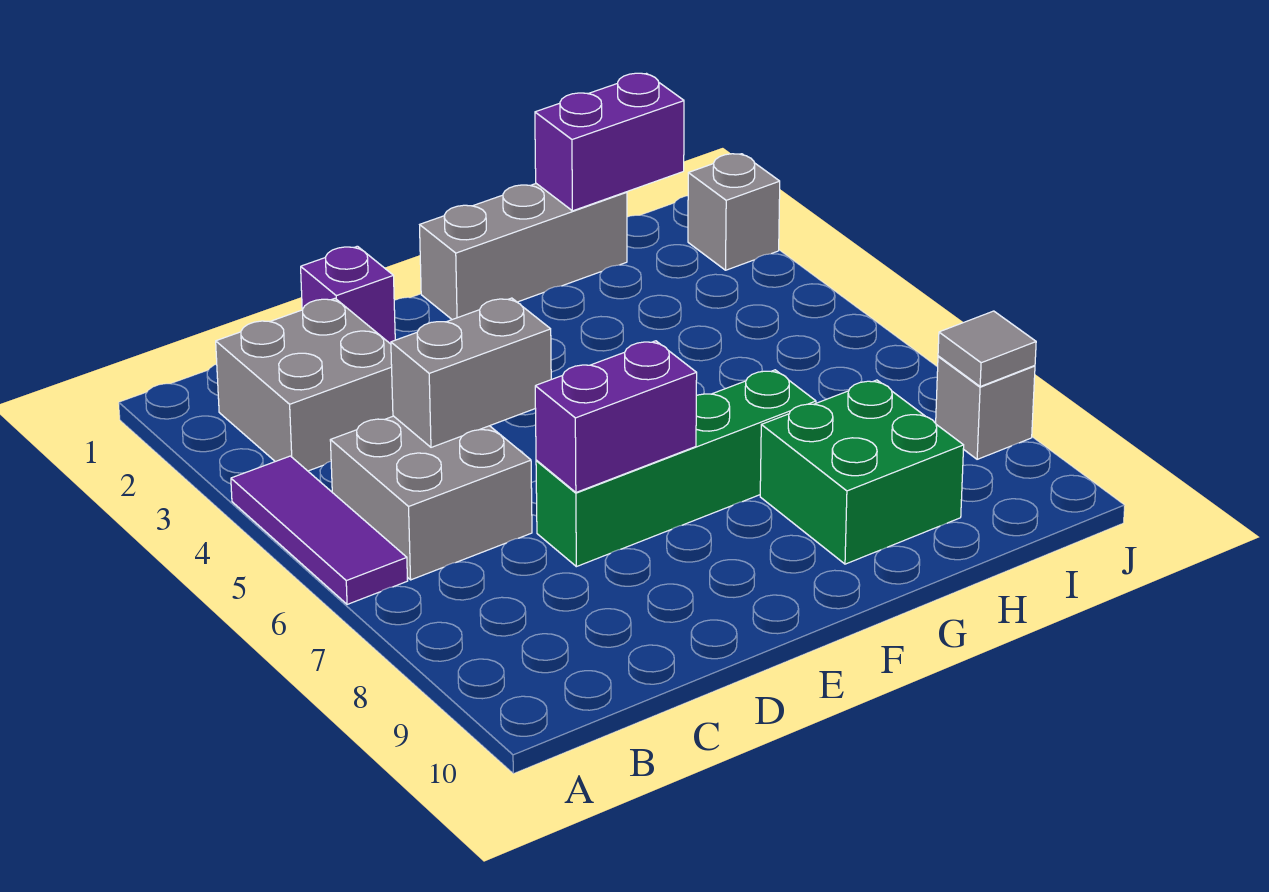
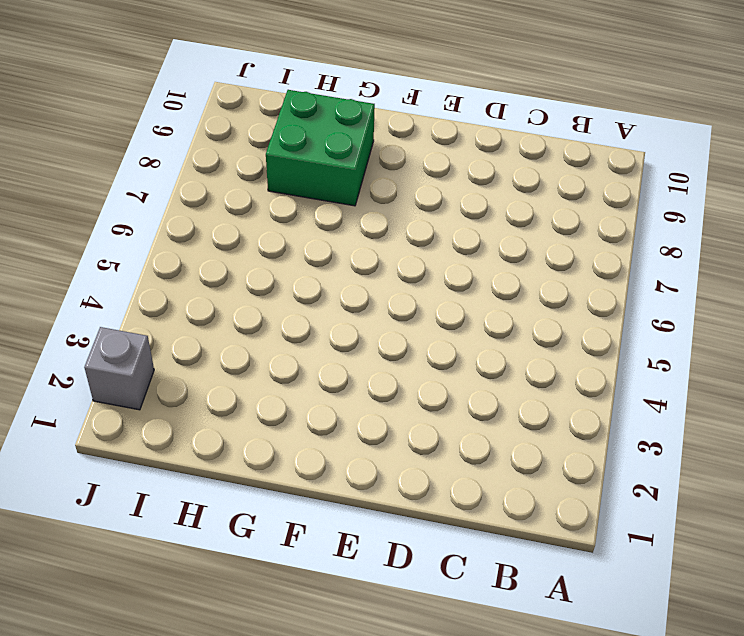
none -> purple tile A4:A6 level 1
none -> grey brick B2:C3 level 1
none -> grey brick B5:C6 level 1

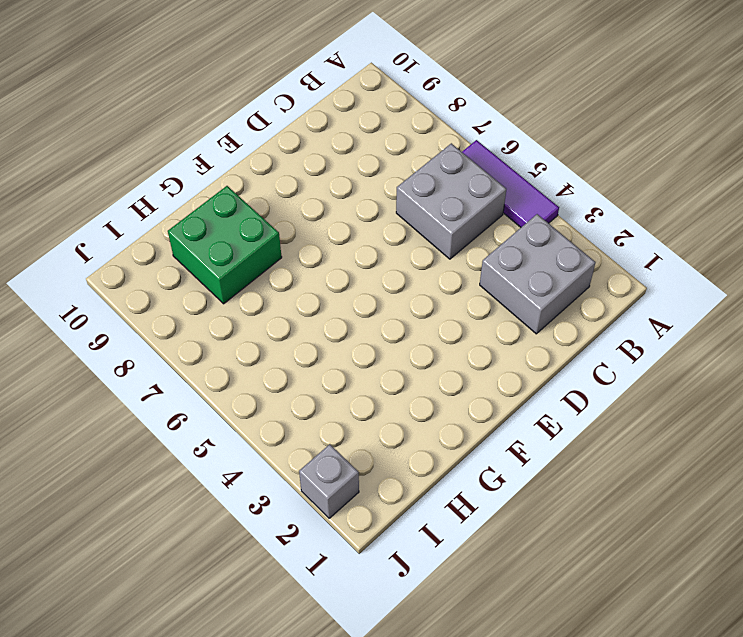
none -> purple brick D1 level 1
none -> green brick D7:G7 level 1
none -> grey brick F1:H1 level 1

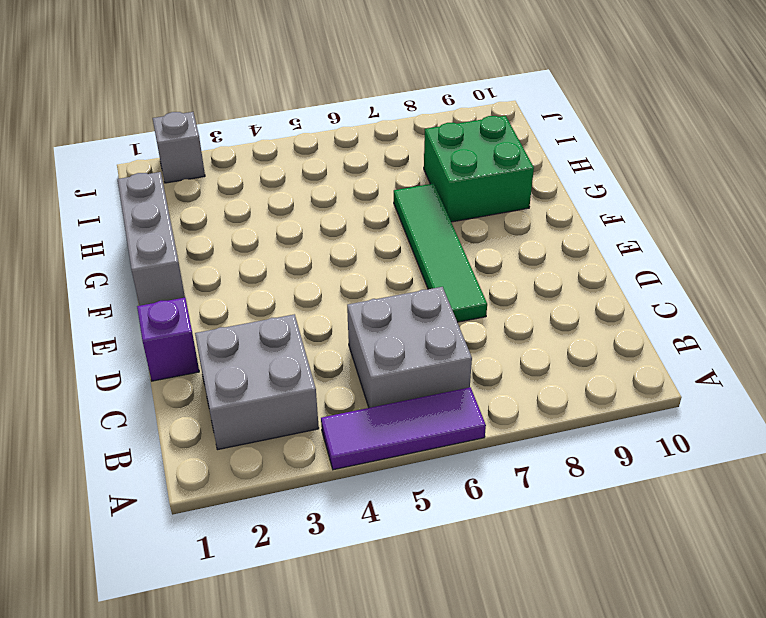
green tile D7:G7 level 1 -> green brick D7:G7 level 1
none -> grey brick J8 level 1
none -> grey brick C5:D5 level 2
none -> purple brick D7:E7 level 2

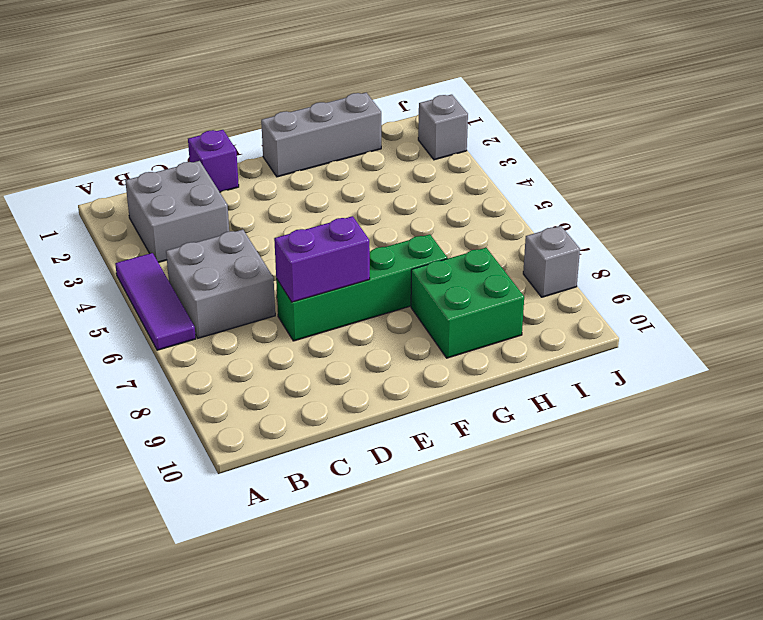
none -> grey brick C5:D5 level 2
none -> purple brick H1:I1 level 2
none -> grey tile J8 level 2

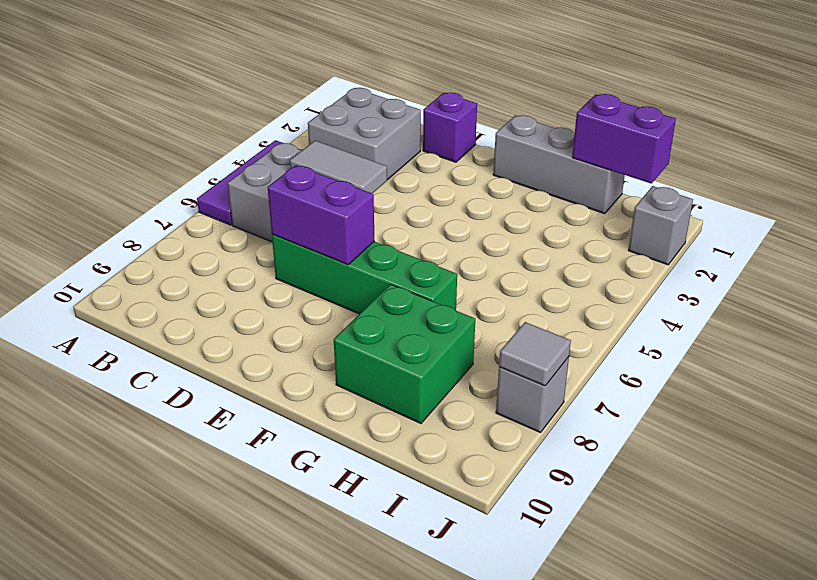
grey tile C5:D5 level 2 -> grey brick C5:D5 level 2

